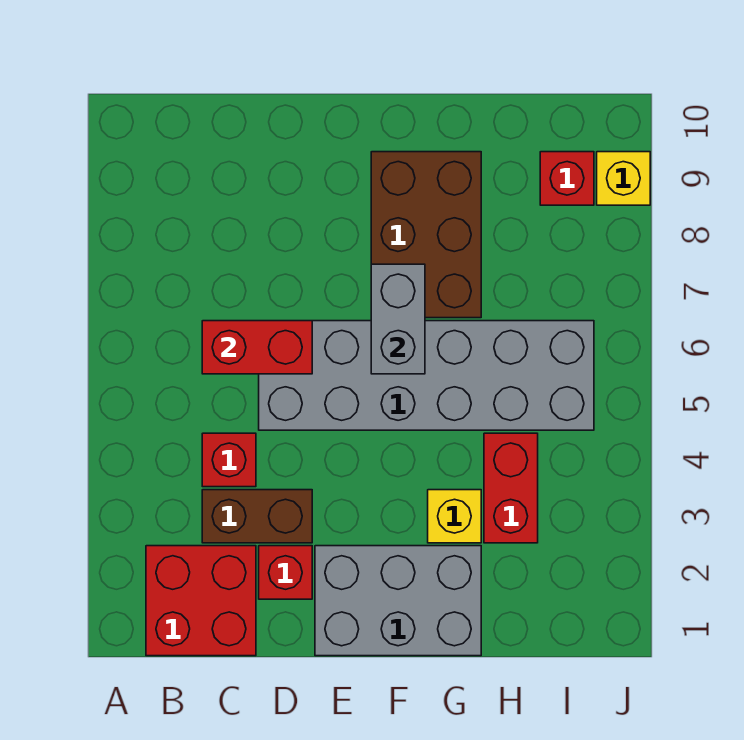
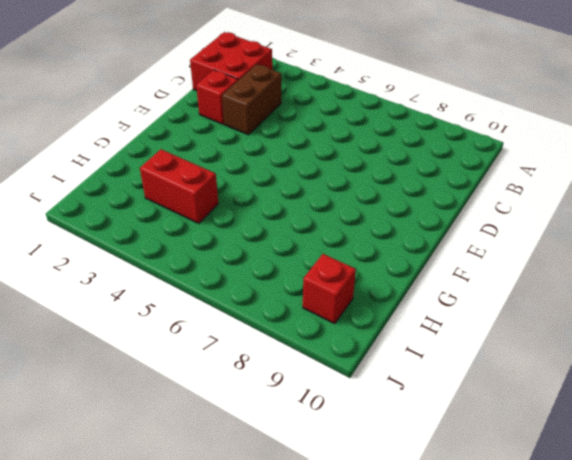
none -> red brick C4 level 1
none -> grey brick D5:I6 level 1
none -> grey brick E1:G2 level 1

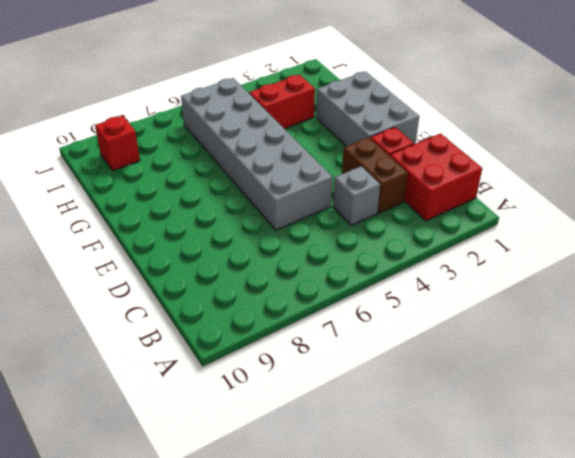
grey brick C4 level 1 -> red brick C4 level 1
none -> brown brick F7:G9 level 1
none -> yellow brick G3 level 1
none -> yellow brick J9 level 1

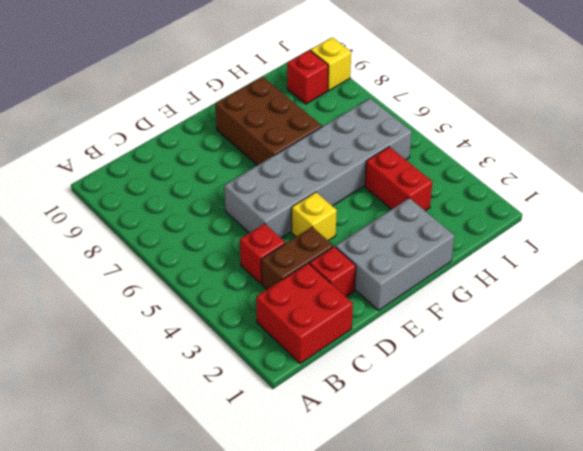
yellow brick E4 level 1 -> yellow brick G3 level 1
none -> red brick C6:D6 level 2
none -> grey brick F6:F7 level 2

